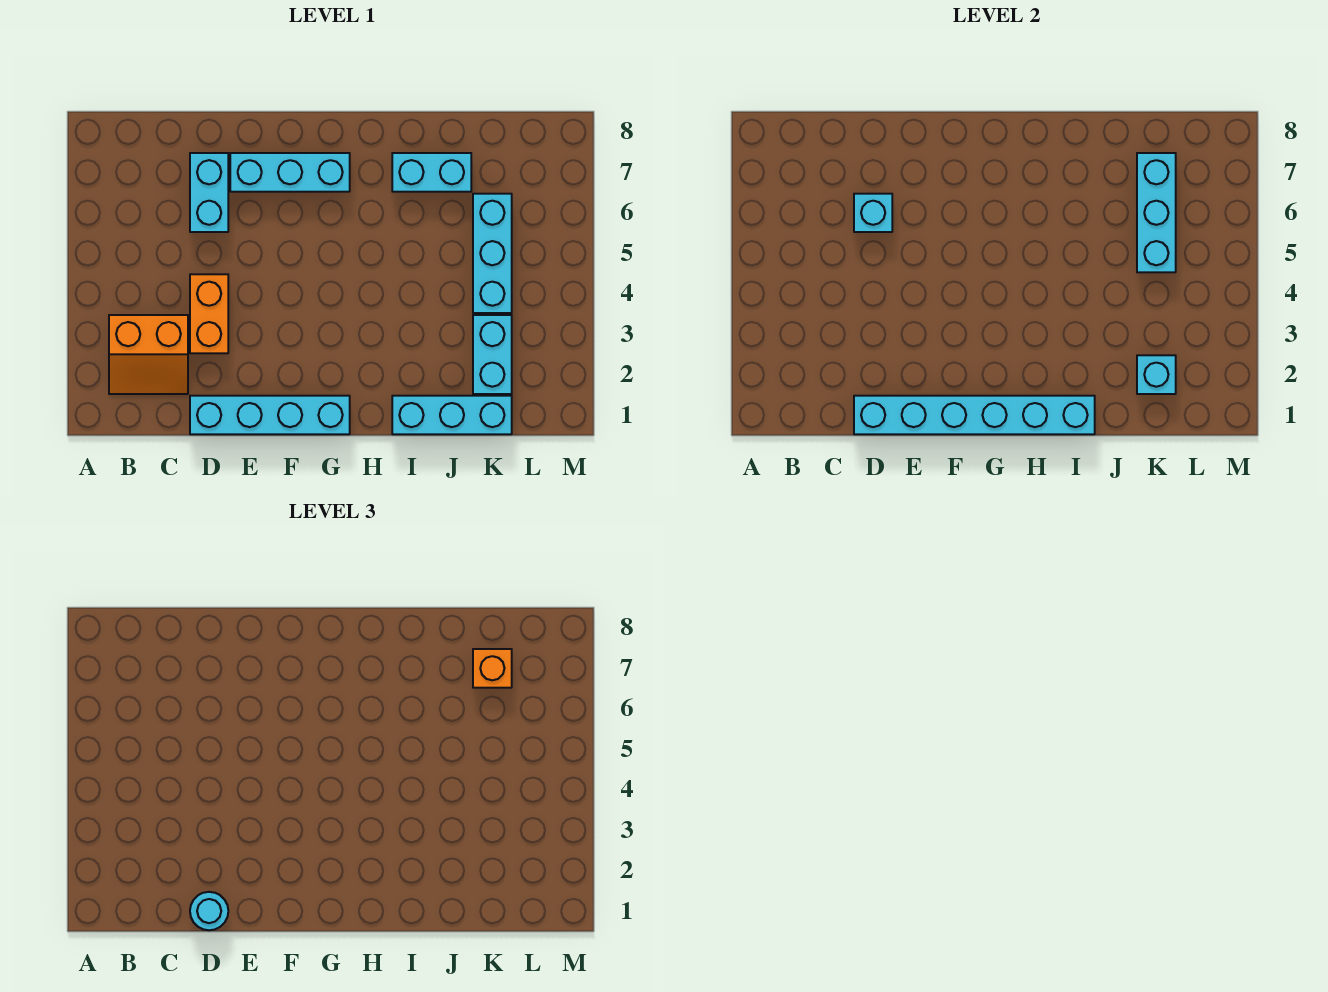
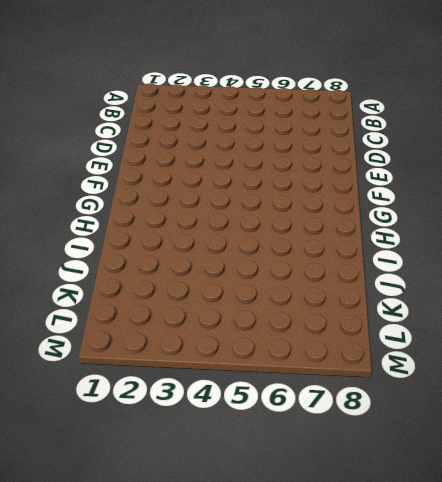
none -> orange slope B2:C3 level 1 top 3
none -> cyan brick D1:G1 level 1
none -> orange brick D3:D4 level 1

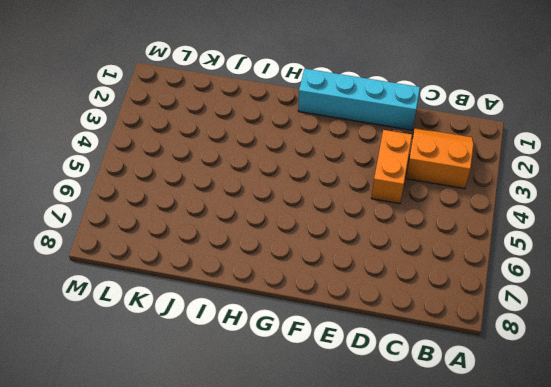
none -> cyan brick D6:D7 level 1
none -> cyan brick E7:G7 level 1
none -> cyan brick I1:K1 level 1

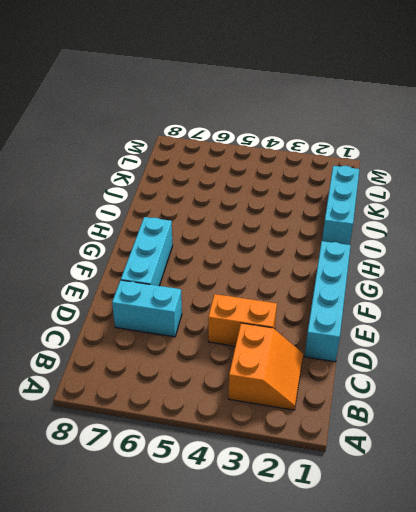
none -> cyan brick I7:J7 level 1
none -> cyan brick K2:K3 level 1
none -> cyan brick K4:K6 level 1

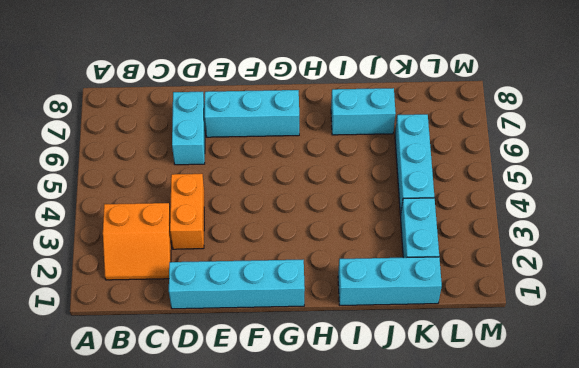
none -> cyan brick D1:I1 level 2
none -> cyan brick D6 level 2
none -> cyan brick K2 level 2

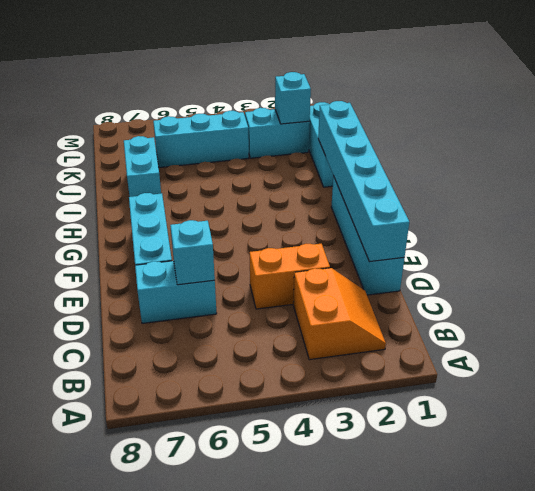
none -> cyan brick K5:K7 level 2
none -> cyan round brick D1 level 3
none -> orange brick K7 level 3

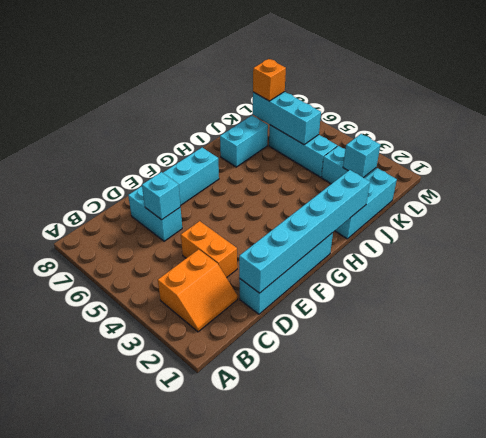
none -> cyan round brick D1 level 3

